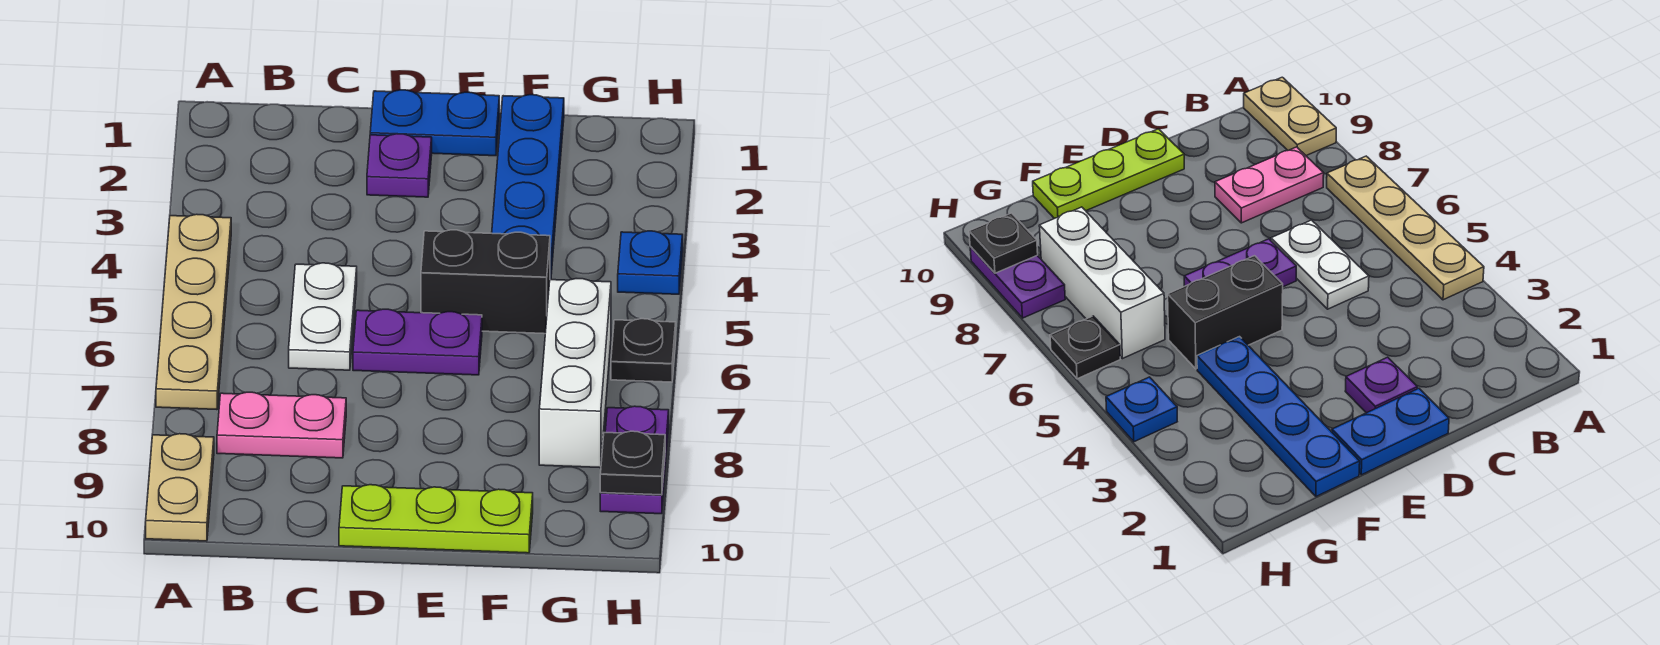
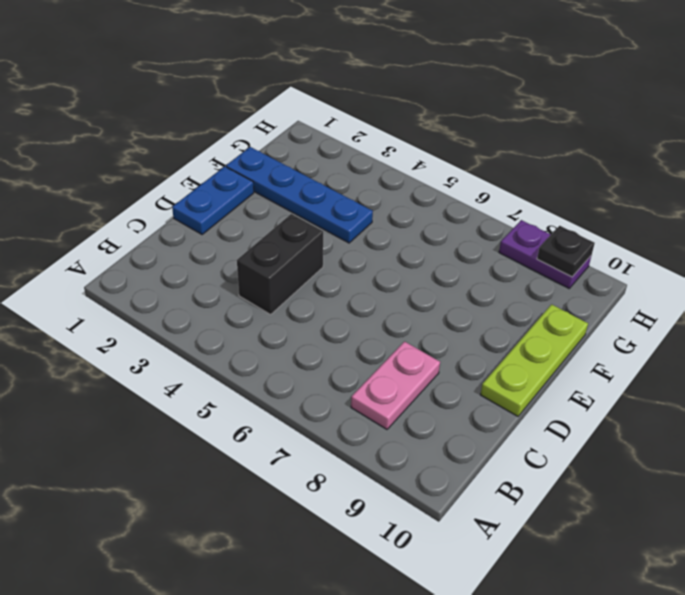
black brick C4:D4 level 1 -> black brick E5:F5 level 1
none -> tan plate A4:A7 level 1
none -> tan plate A9:A10 level 1
none -> white plate C5:C6 level 1

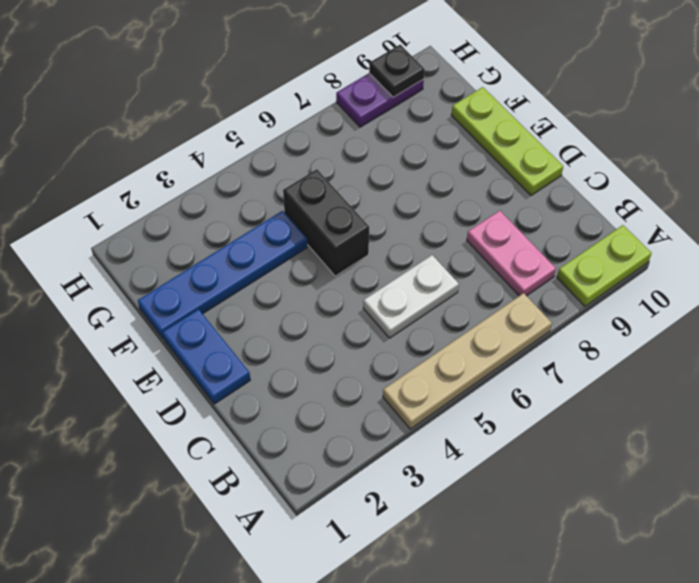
lime plate A9:A10 level 1 -> tan plate A9:A10 level 1
none -> purple plate D2 level 1
none -> purple plate D6:E6 level 1
none -> white brick G6:G8 level 1

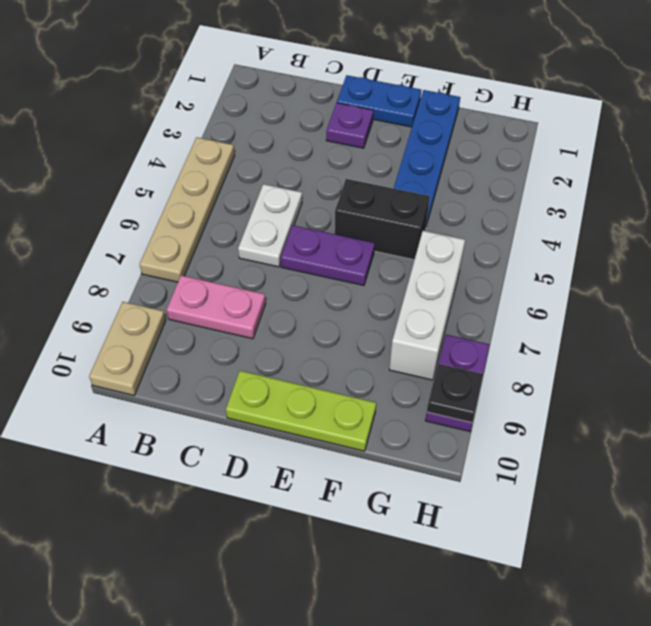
none -> blue plate H4 level 1
none -> black plate H6 level 1

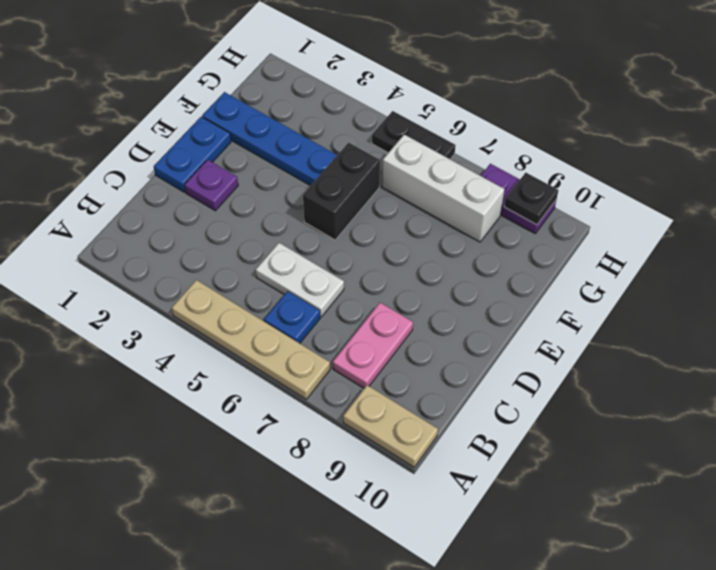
blue plate B6 level 1 -> blue plate H4 level 1
black plate H5:H6 level 1 -> black plate H6 level 1
none -> purple plate D6:E6 level 1
none -> lime plate D10:F10 level 1

